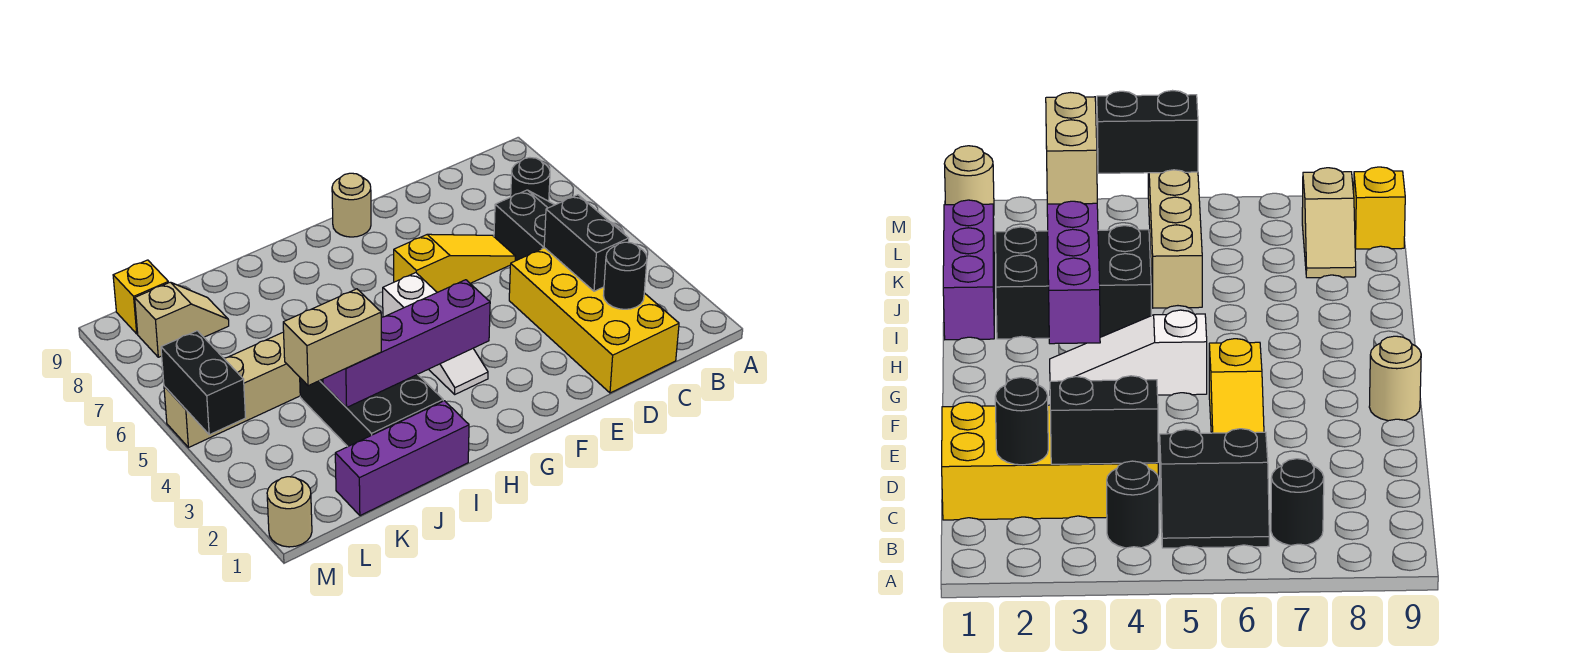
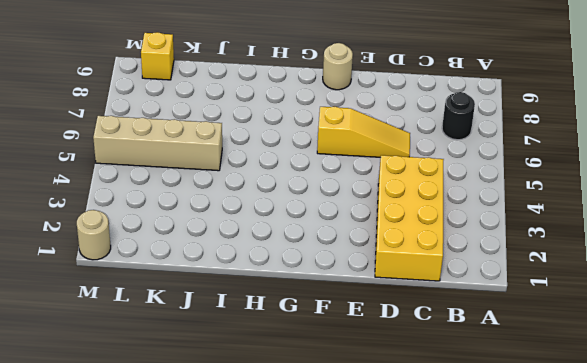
none -> black round brick B4 level 1
none -> black slope B5:C6 level 1 top C
none -> white slope G3:G5 level 1 top 5

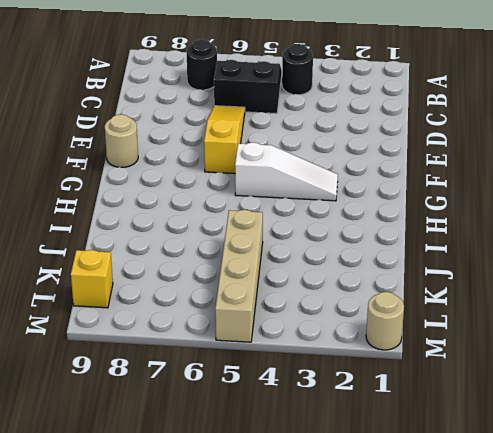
none -> yellow brick C1:D4 level 1
none -> purple brick I1:K1 level 1
none -> black brick I2:J4 level 1

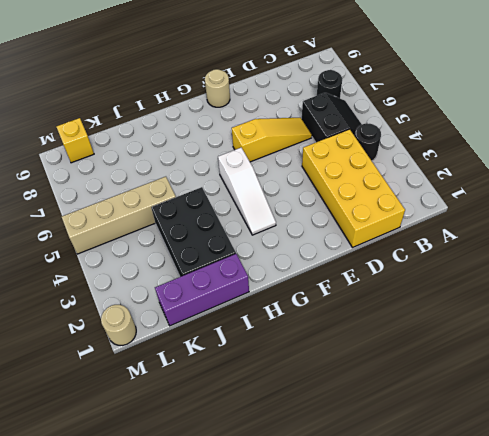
none -> tan slope K8:L8 level 1 top L
none -> black round brick C2 level 2
none -> black brick C3:C4 level 2

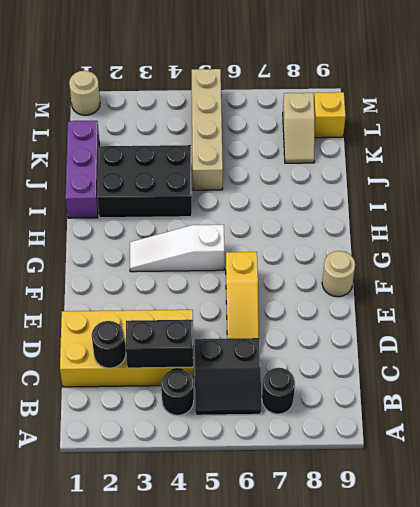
none -> purple brick G3:J3 level 2
none -> black brick M4:M5 level 2
none -> tan brick J3:K3 level 3

